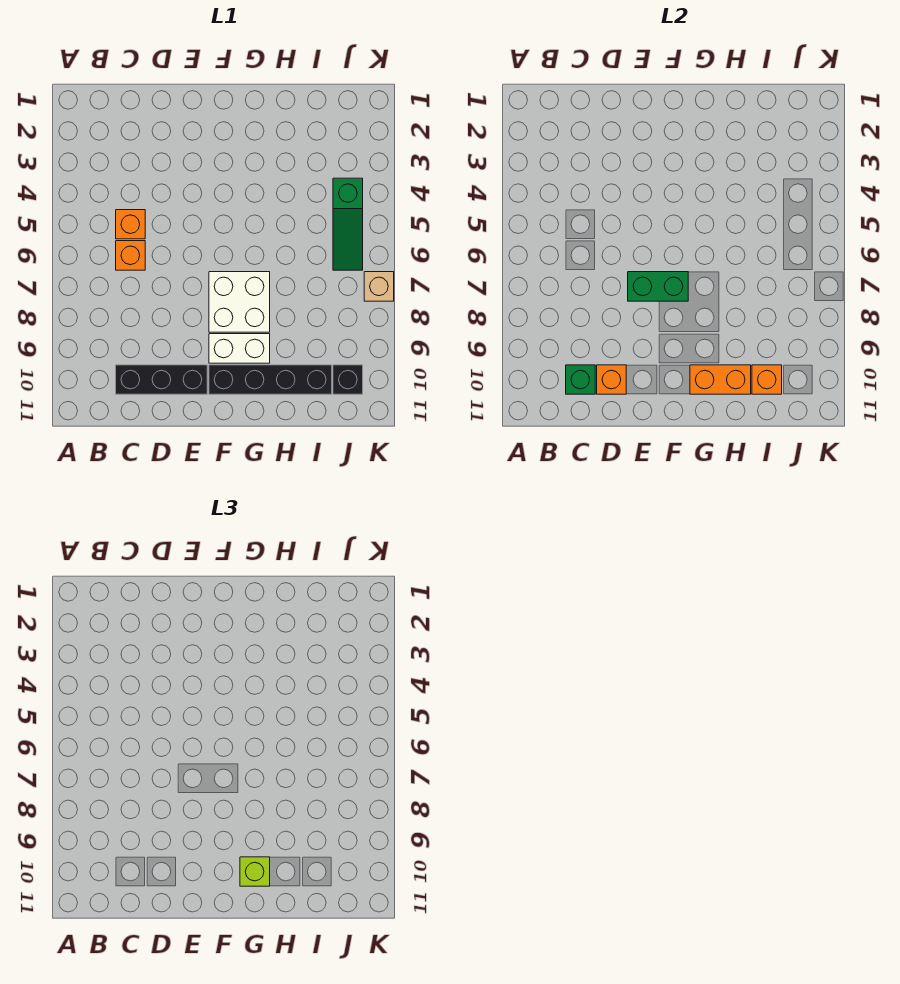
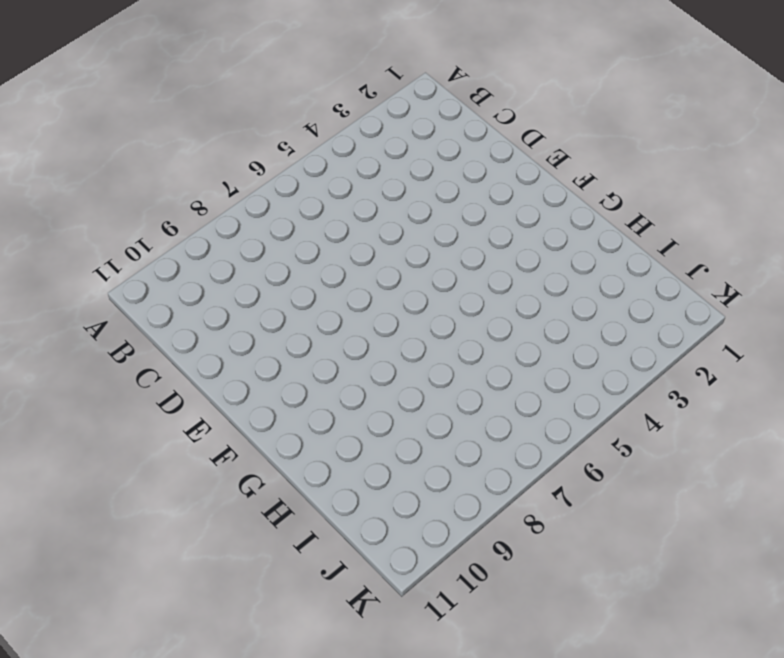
none -> orange brick C5 level 1
none -> orange brick C6 level 1
none -> black brick C10:E10 level 1

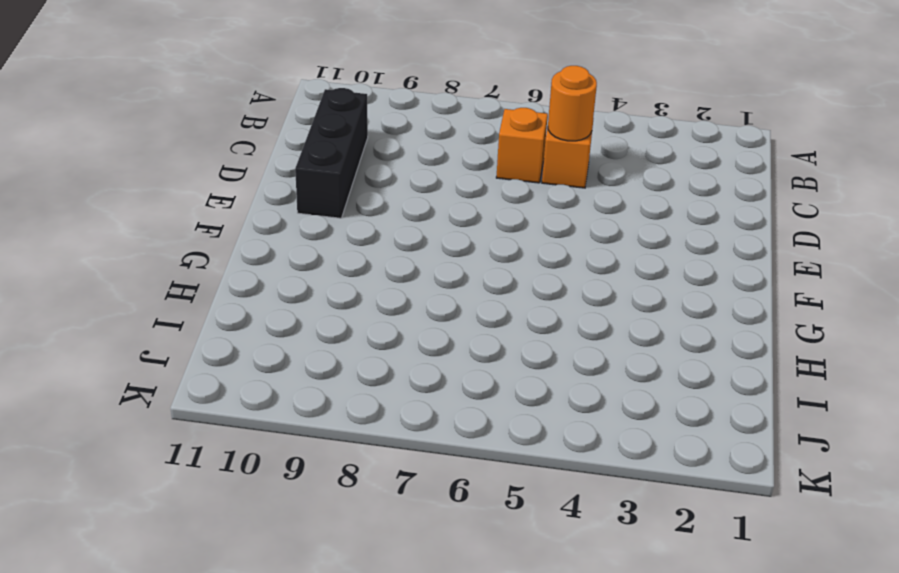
orange round brick C5 level 2 -> none
none -> white brick F7:G8 level 1
none -> white brick F9:G9 level 1
none -> black brick F10:I10 level 1

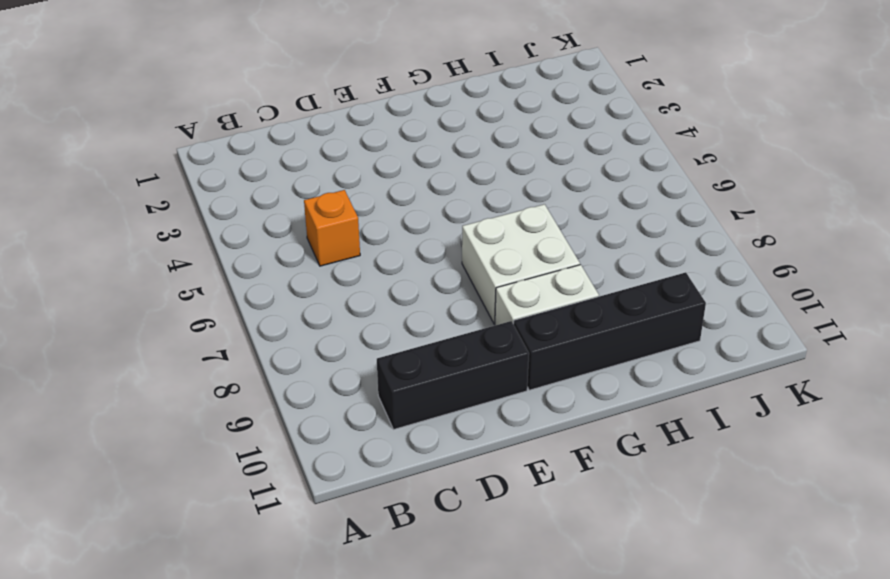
none -> orange brick C6 level 1
none -> green slope J4:J6 level 1 top 4
none -> black brick J10 level 1

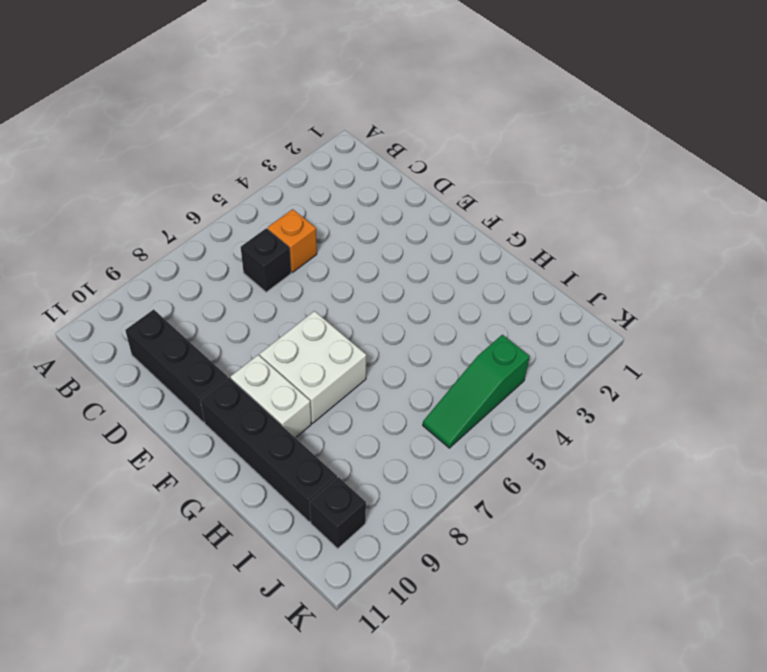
black brick C6 level 1 -> orange brick C6 level 1
none -> tan brick K7 level 1
none -> green brick C10 level 2
none -> orange brick D10 level 2

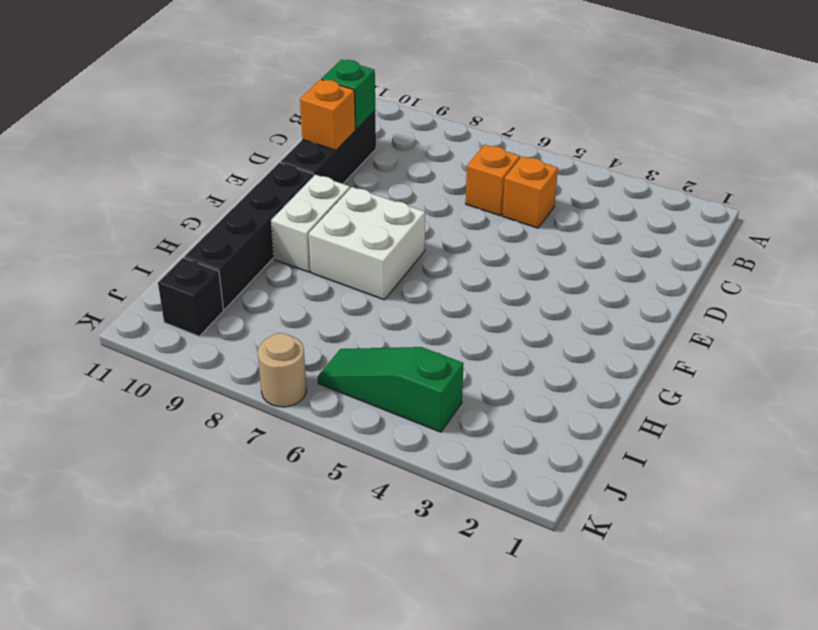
tan round brick K7 level 1 -> tan brick K7 level 1
none -> green brick E7:F7 level 2
none -> orange brick G10:H10 level 2
none -> orange brick I10 level 2

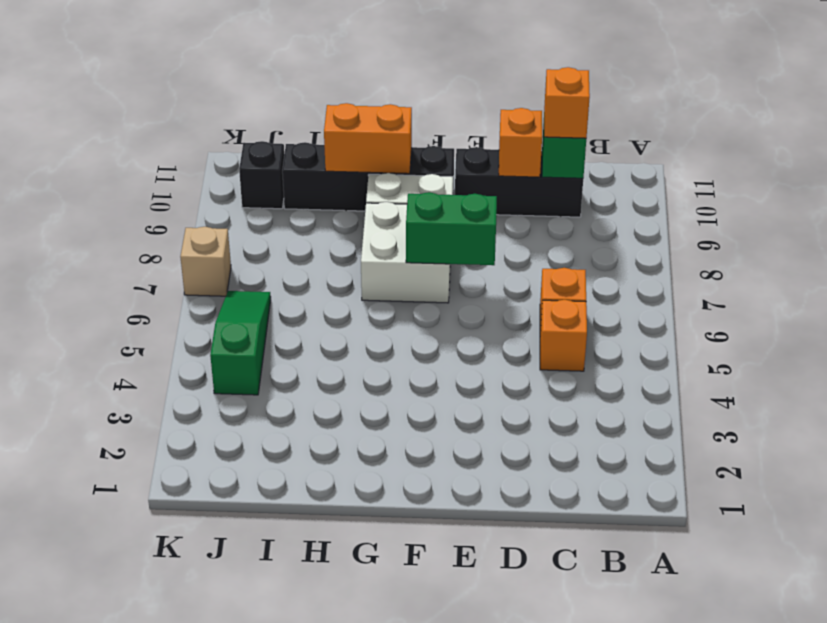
orange brick C10 level 3 -> orange brick I10 level 2
none -> lime brick G10 level 3

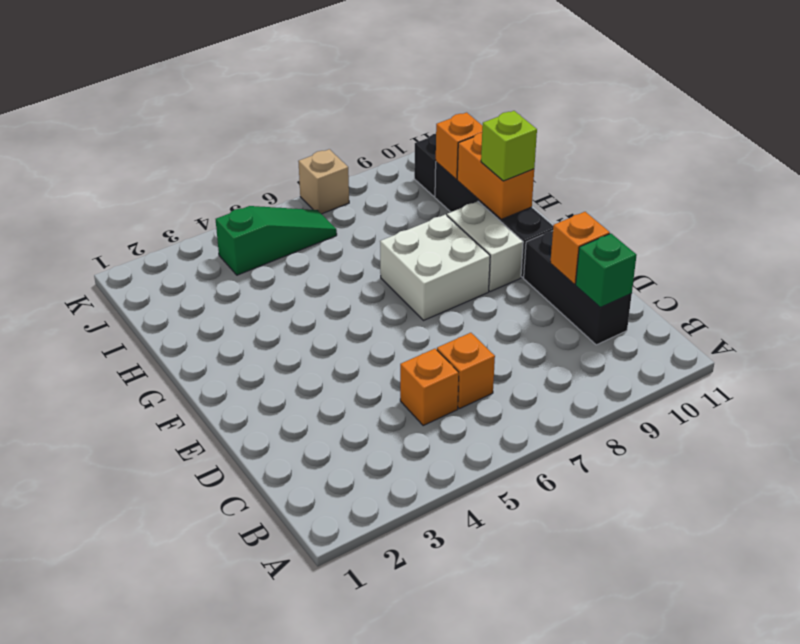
none -> green brick E7:F7 level 2

